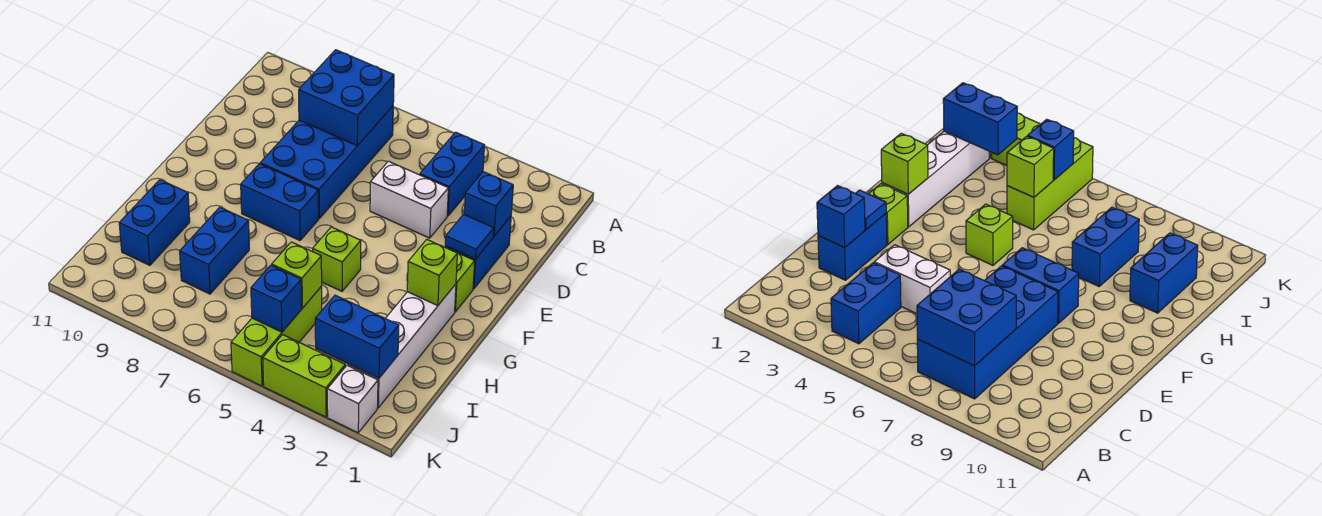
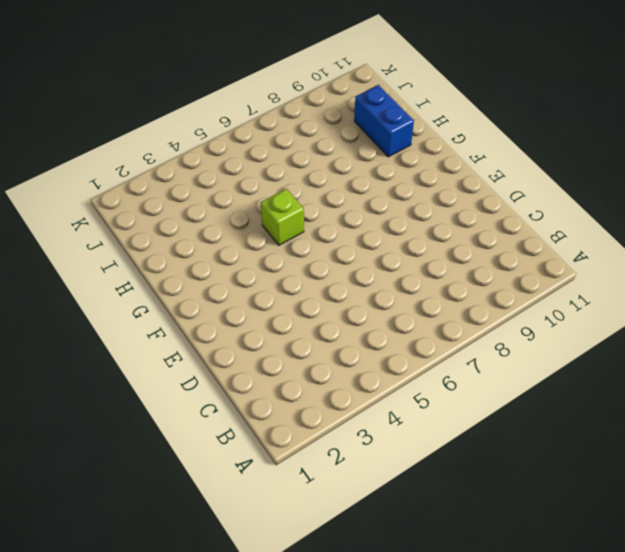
none -> blue brick B4:C4 level 1
none -> blue brick B7:E8 level 1
none -> blue brick D2:E2 level 1

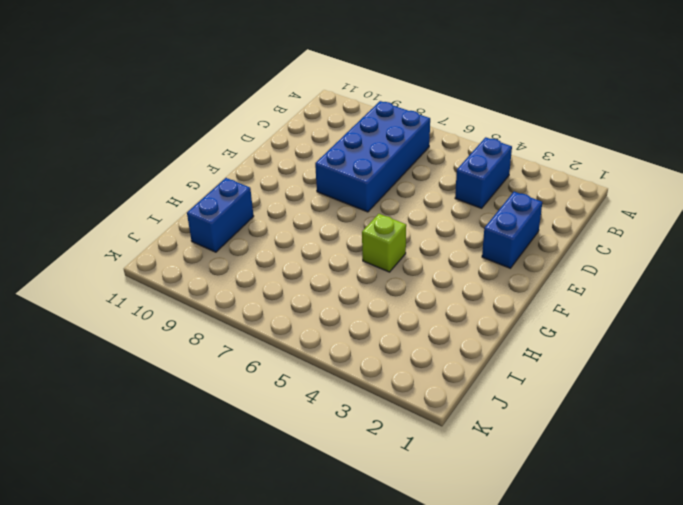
none -> white brick D4:D5 level 1
none -> lime brick F2 level 1
none -> blue brick F7:F8 level 1

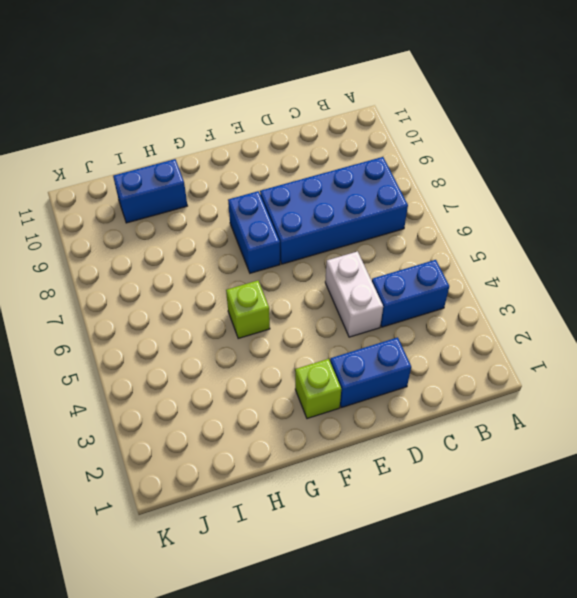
none -> white brick G2:J2 level 1
none -> blue brick H8:I8 level 1
none -> lime brick I5:K5 level 1

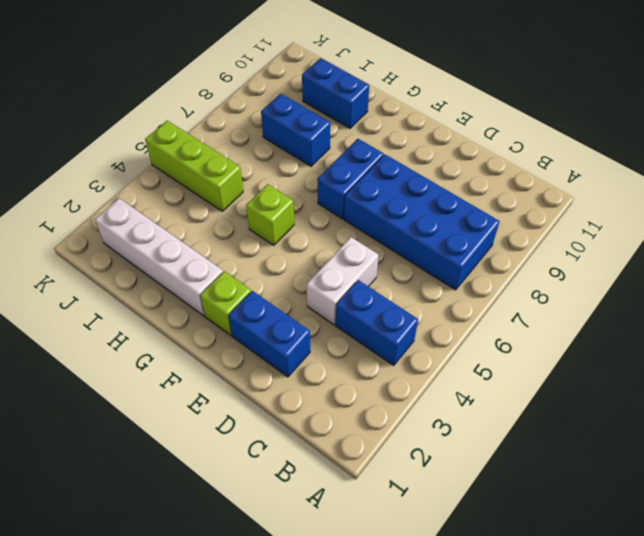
none -> white brick K2 level 1
none -> lime brick K3:K4 level 1
none -> blue brick B7:C8 level 2

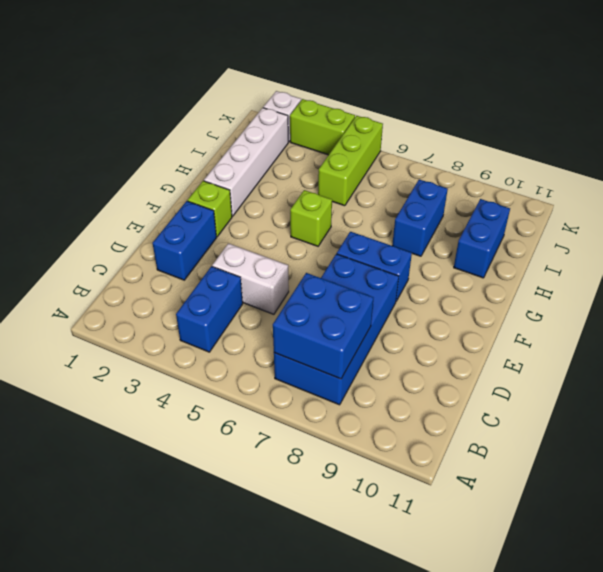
none -> blue brick D2 level 2
none -> blue tile E2 level 2
none -> lime brick G2 level 2

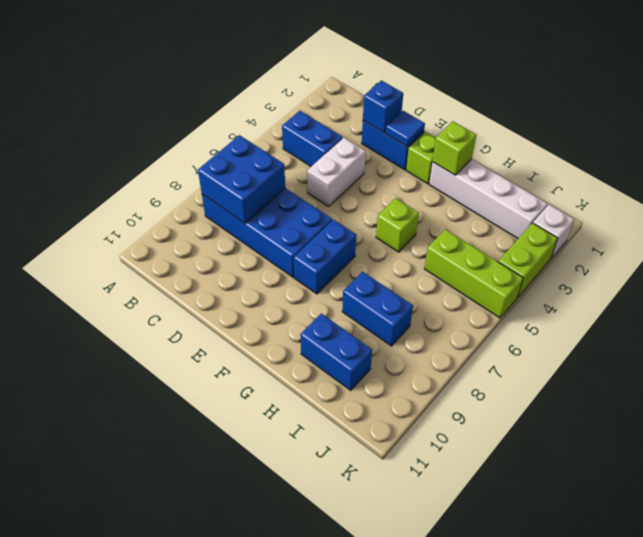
none -> lime brick I5 level 2
none -> blue brick J2:J3 level 2
none -> blue brick J5 level 2

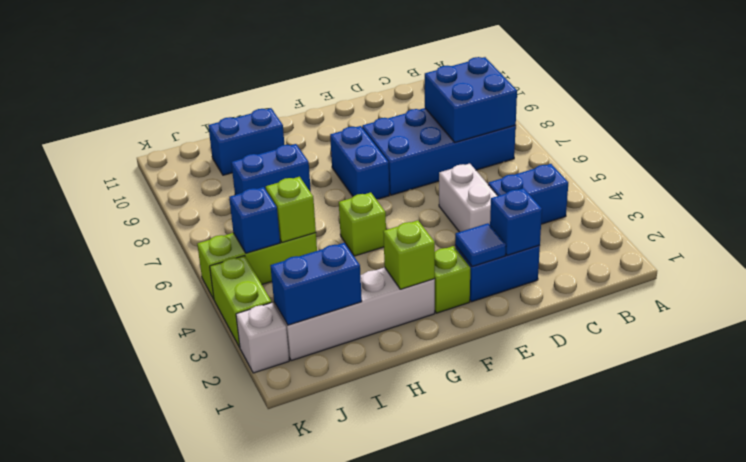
blue brick I2:J2 level 2 -> blue brick J2:J3 level 2

